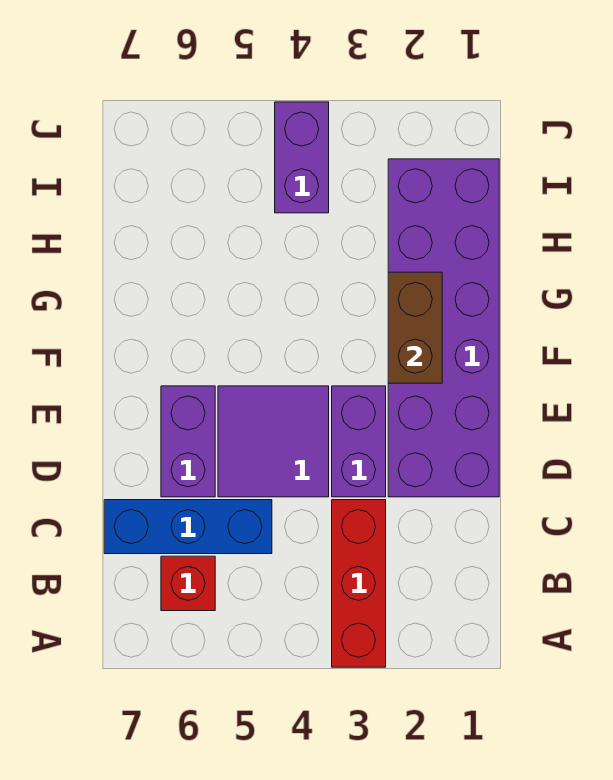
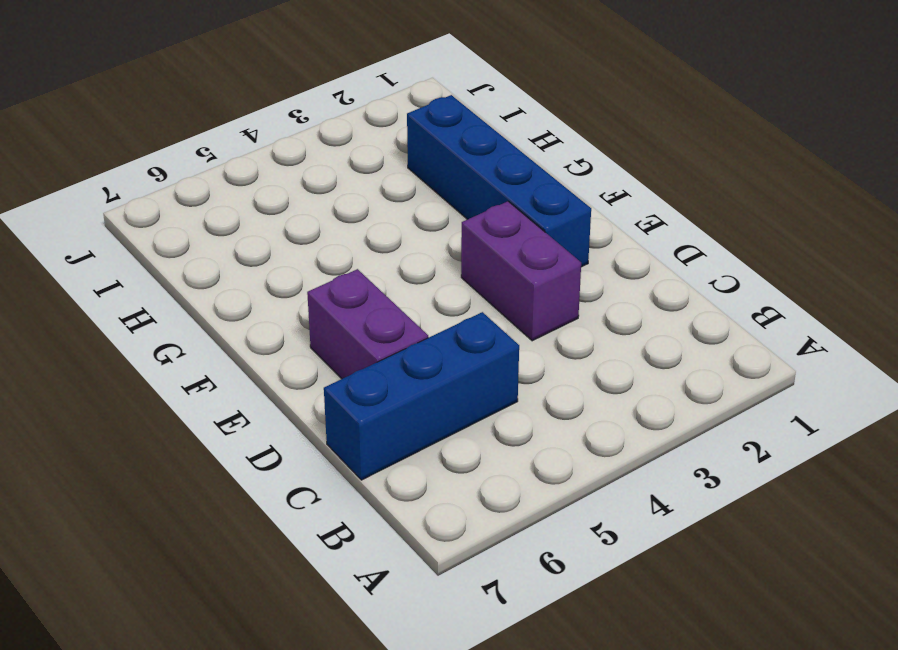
blue brick E2:H2 level 1 -> purple brick D1:I2 level 1
none -> red brick A3:C3 level 1
none -> red brick B6 level 1

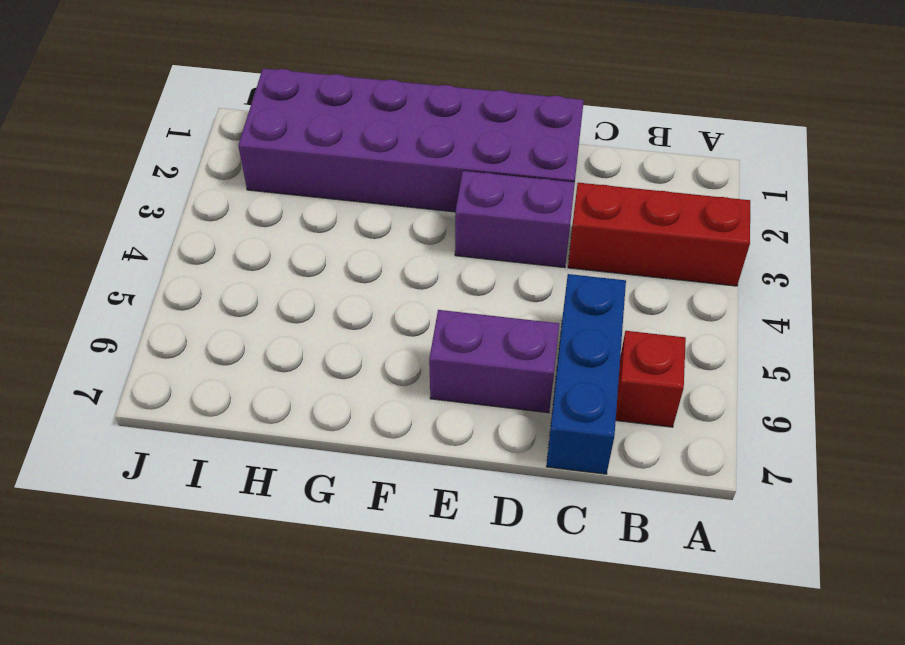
none -> purple tile D4:E5 level 1
none -> purple brick I4:J4 level 1

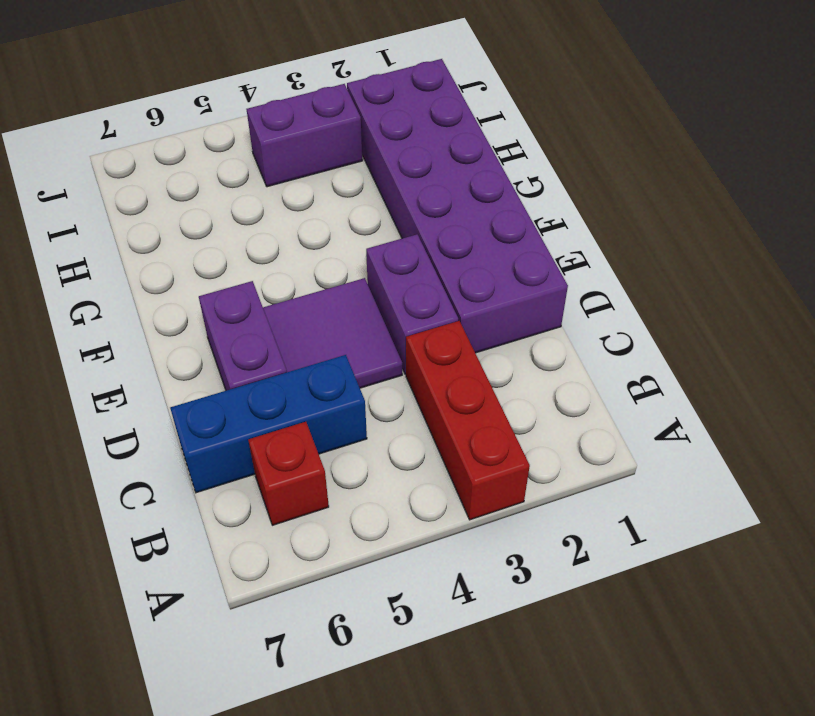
purple brick I3:I4 level 1 -> purple brick I4:J4 level 1
none -> brown brick F2:G2 level 2

